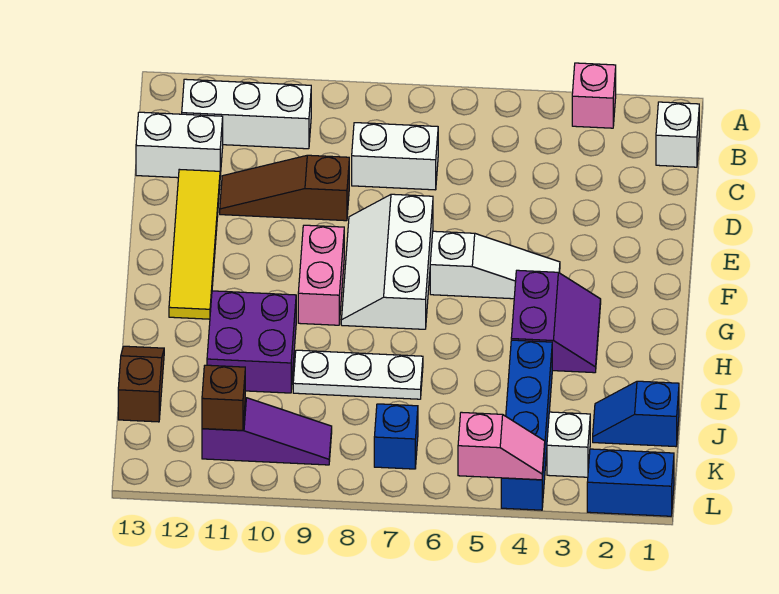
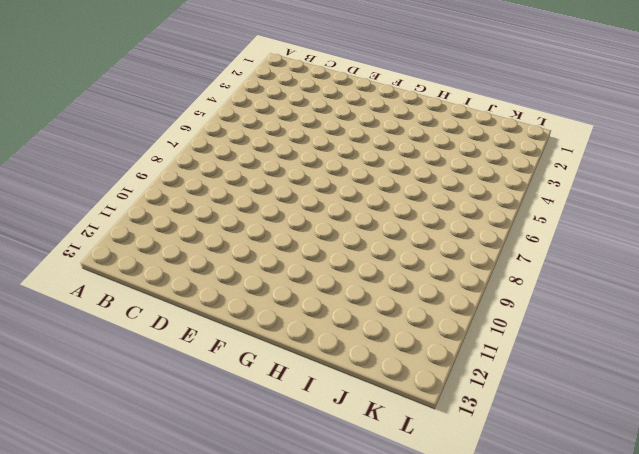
none -> pink brick A3 level 1
none -> white brick B1 level 1
none -> white brick B10:B12 level 1

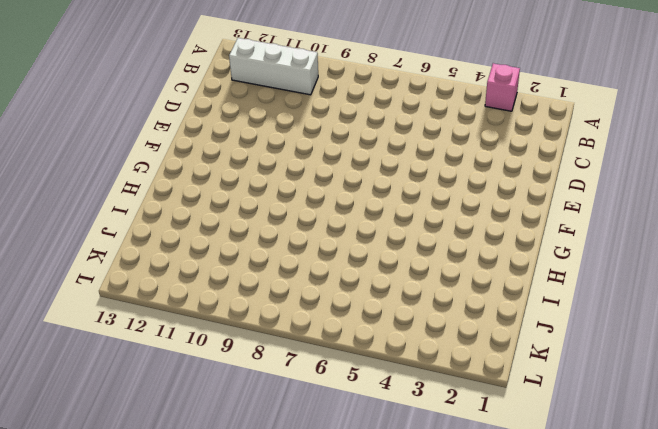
none -> white brick B1 level 1
none -> white brick C7:C8 level 1
none -> white brick C12:C13 level 1

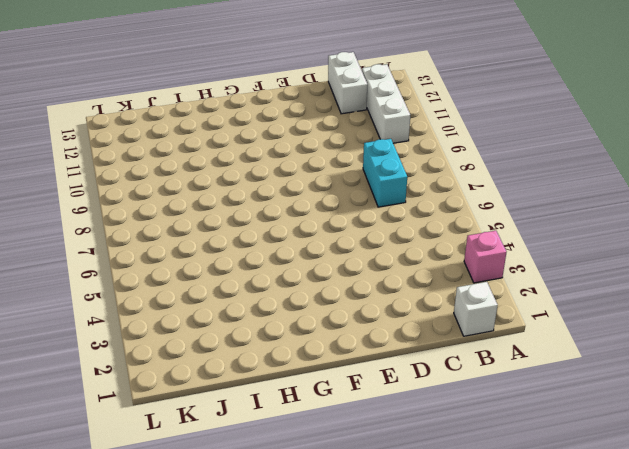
cyan brick C7:C8 level 1 -> white brick C7:C8 level 1
none -> brown slope D9:D11 level 1 top 9
none -> yellow tile D12:G12 level 1
none -> white slope E7:G8 level 1 top 7

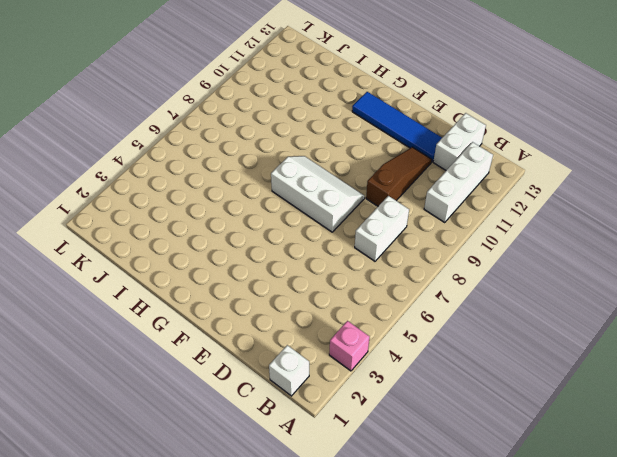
blue tile D12:G12 level 1 -> yellow tile D12:G12 level 1
none -> white slope F4:F6 level 1 top 6
none -> pink brick F9:G9 level 1
none -> purple slope G3:H4 level 1 top 4

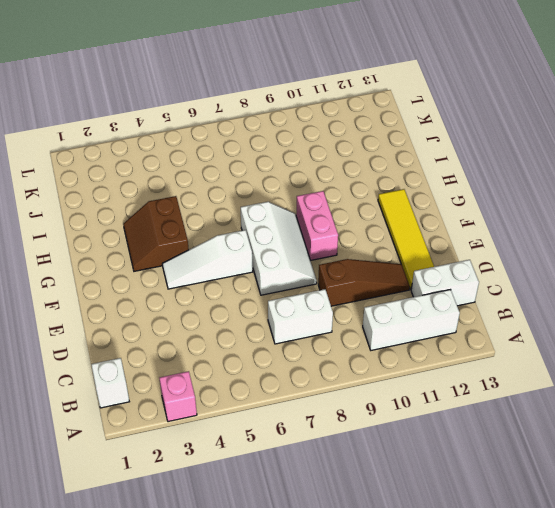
brown slope G3:H4 level 1 top 4 -> purple slope G3:H4 level 1 top 4
none -> purple brick H10:I11 level 1
none -> blue brick I4:L4 level 1
none -> white plate I7:I9 level 1

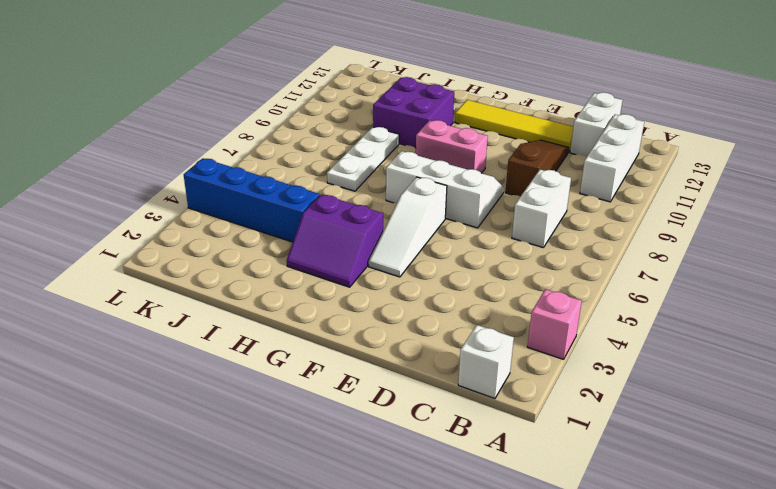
none -> brown slope I13:J13 level 1 top J
none -> blue slope J1:J2 level 1 top 1
none -> white brick K3 level 1

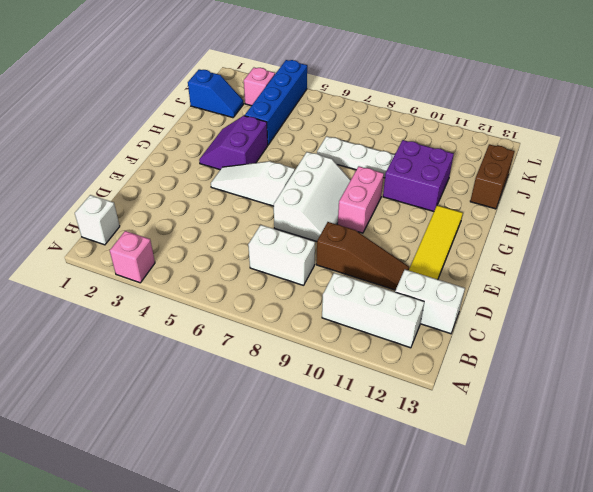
brown brick I13:J13 level 1 -> brown slope I13:J13 level 1 top J
pink brick K3 level 1 -> white brick K3 level 1
none -> blue brick K7 level 1
none -> purple slope K9:K11 level 1 top 11
none -> blue brick L1:L2 level 1

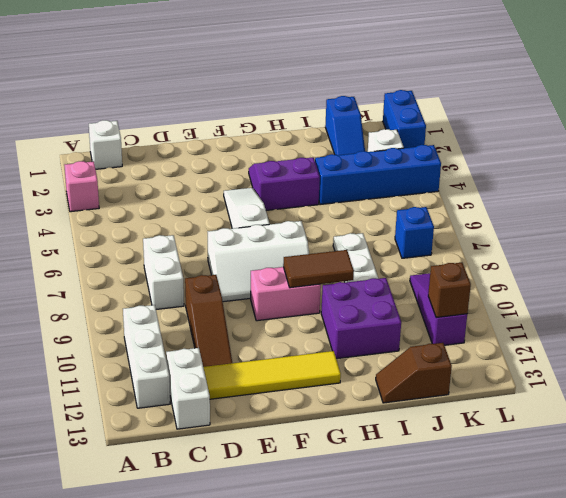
brown tile G9:H9 level 2 -> none
none -> pink slope L4:L5 level 2 top 5

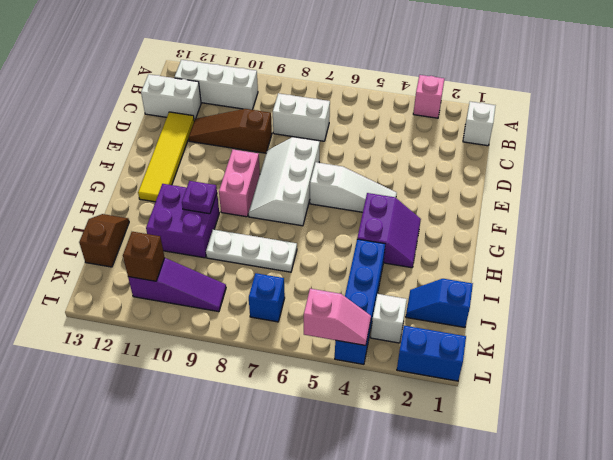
purple plate H10 level 2 -> none

